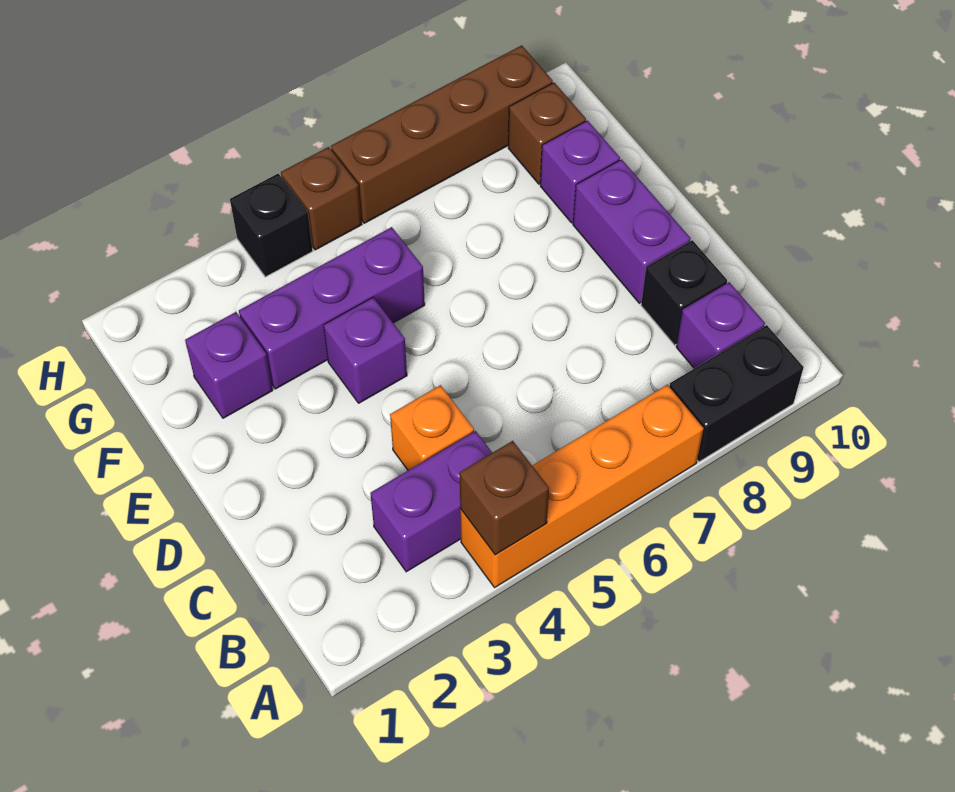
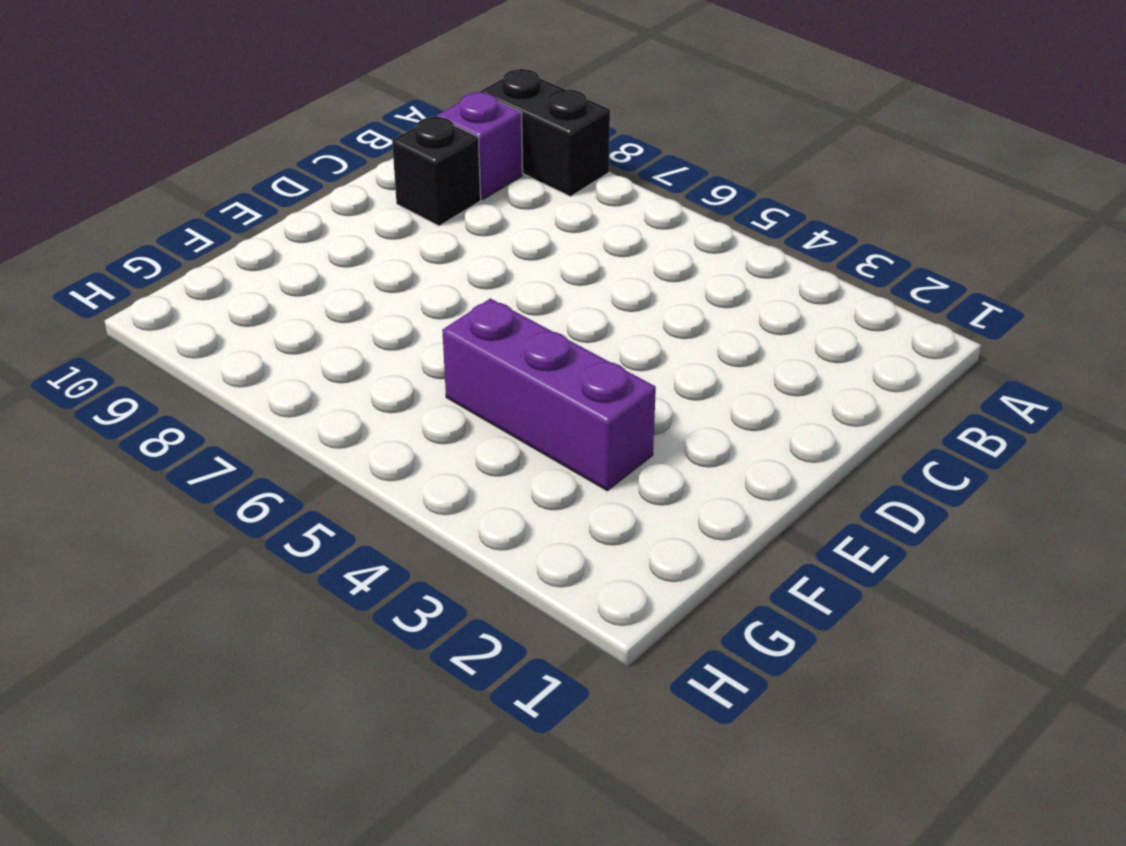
none -> orange brick A4:A7 level 1
none -> purple brick B3:B4 level 1
none -> orange brick C4 level 1

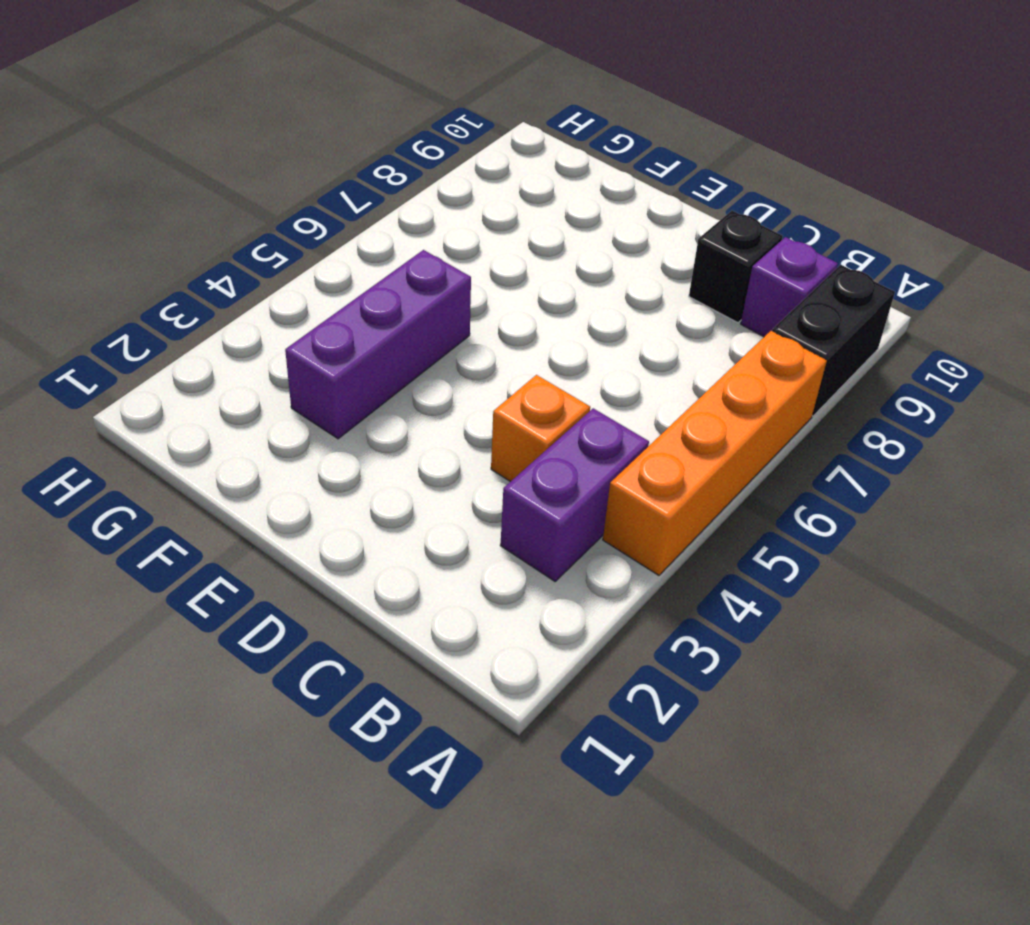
none -> purple brick D9:E9 level 1
none -> purple brick E4 level 1
none -> purple brick F2 level 1

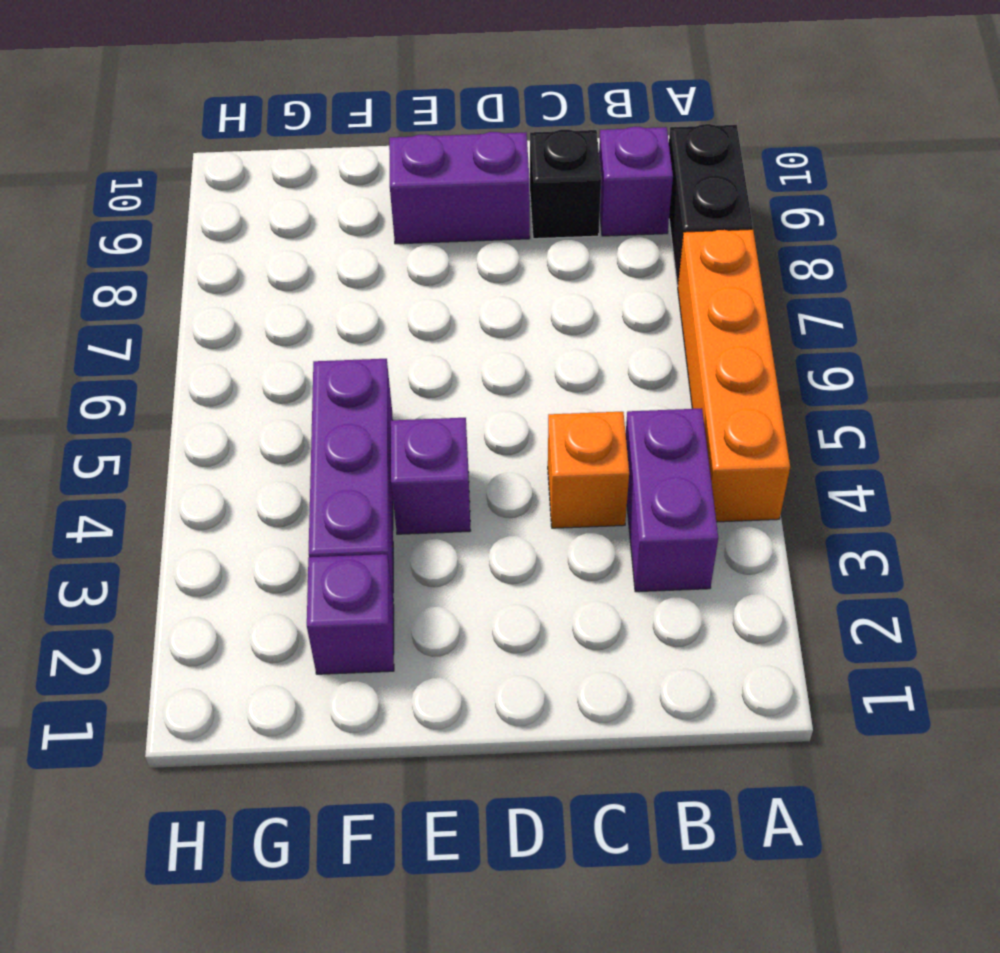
none -> purple brick F9 level 1
none -> brown brick G9 level 1
none -> black brick H4 level 1

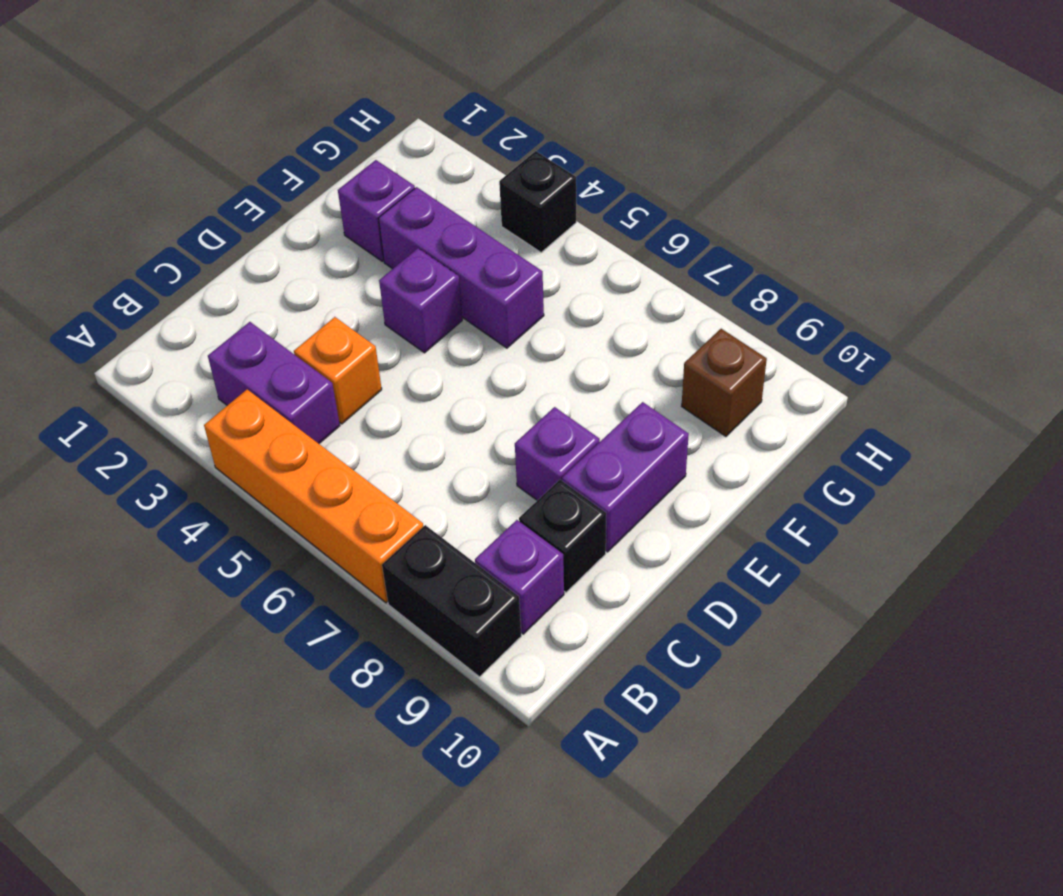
purple brick D8 level 1 -> purple brick F9 level 1
none -> brown brick H5 level 1
none -> brown brick H6:H9 level 1
none -> brown brick A4 level 2

